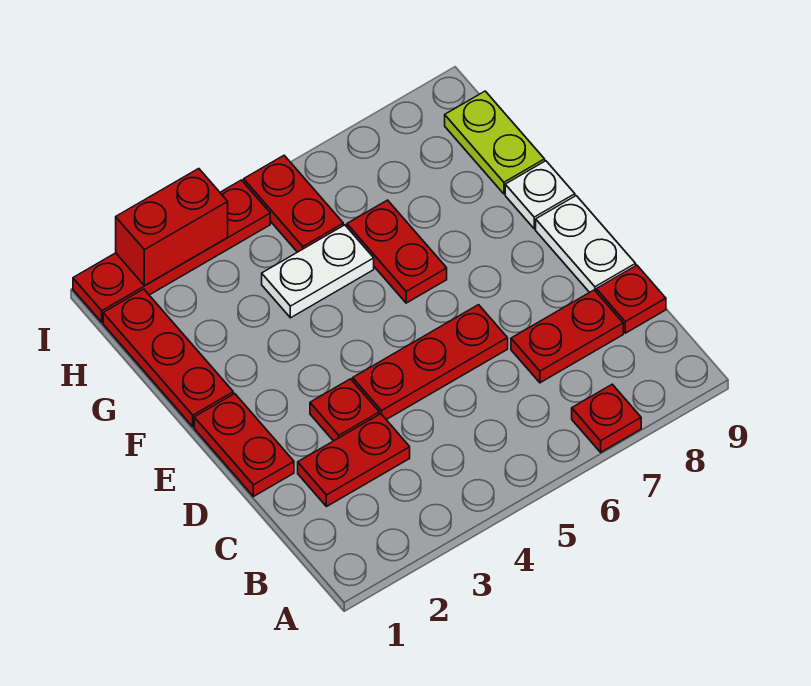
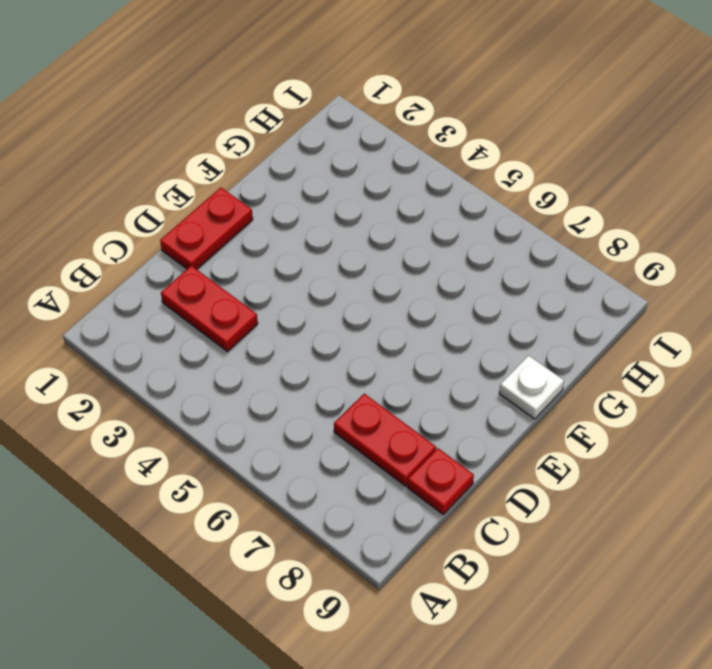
none -> red plate A7 level 1
none -> red plate D3 level 1
none -> red plate D4:D6 level 1

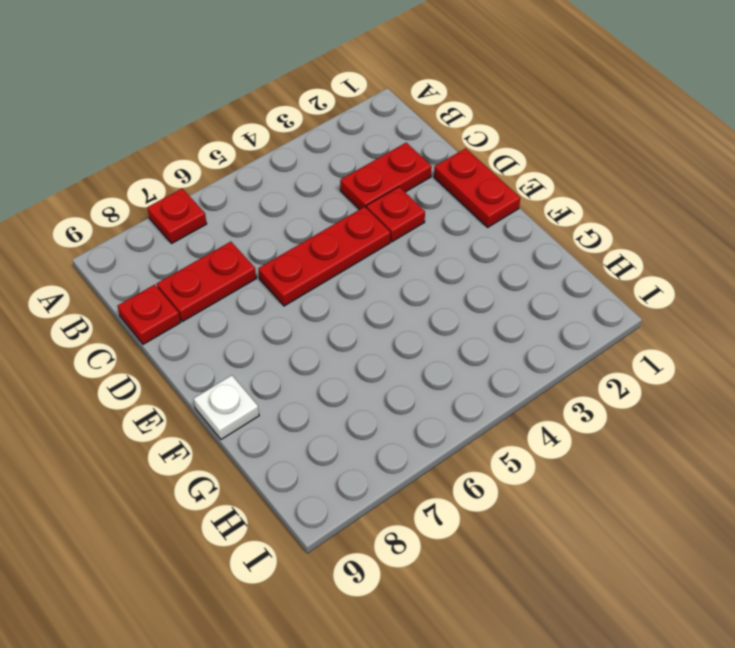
none -> white plate D9:E9 level 1
none -> red plate F1:H1 level 1
none -> red plate F6:G6 level 1

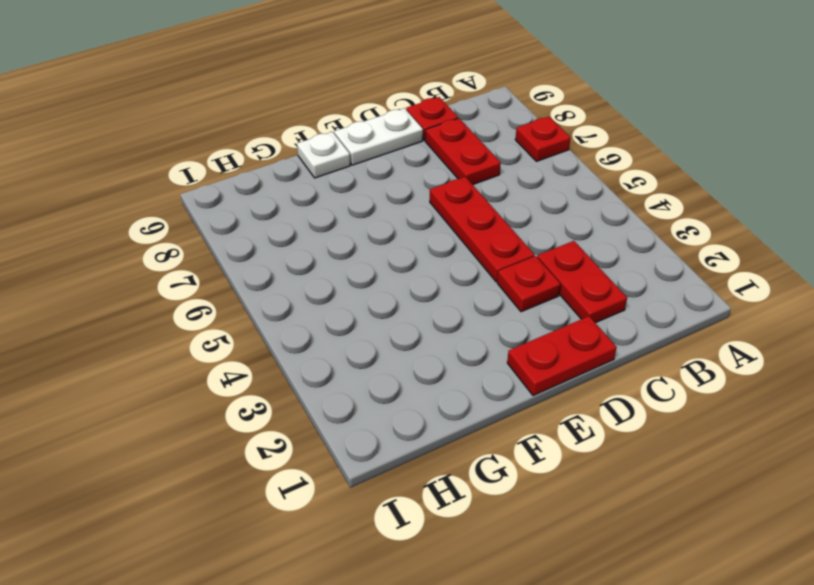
none -> red plate F1:H1 level 1
none -> red plate F6:G6 level 1
none -> white plate G4:G5 level 1

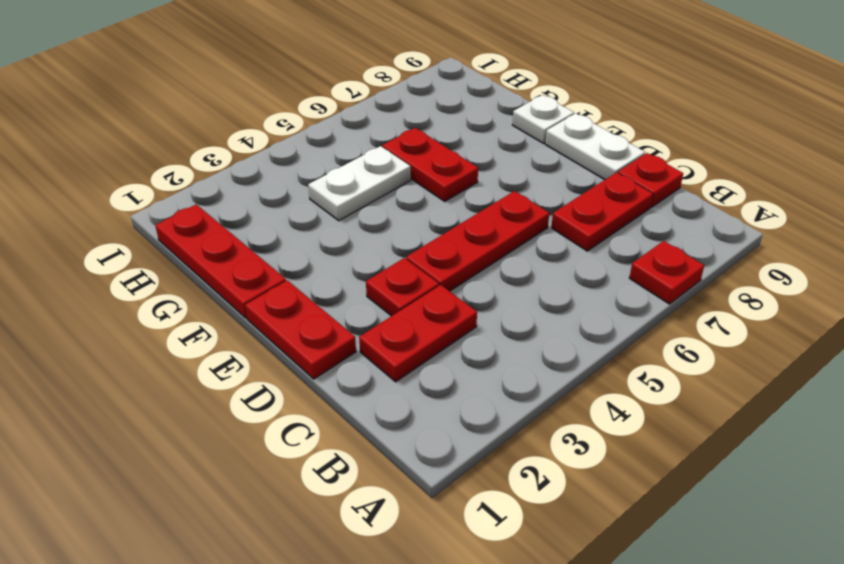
none -> lime plate G9:H9 level 1
none -> red plate H5:I5 level 1
none -> red plate I1:I4 level 1

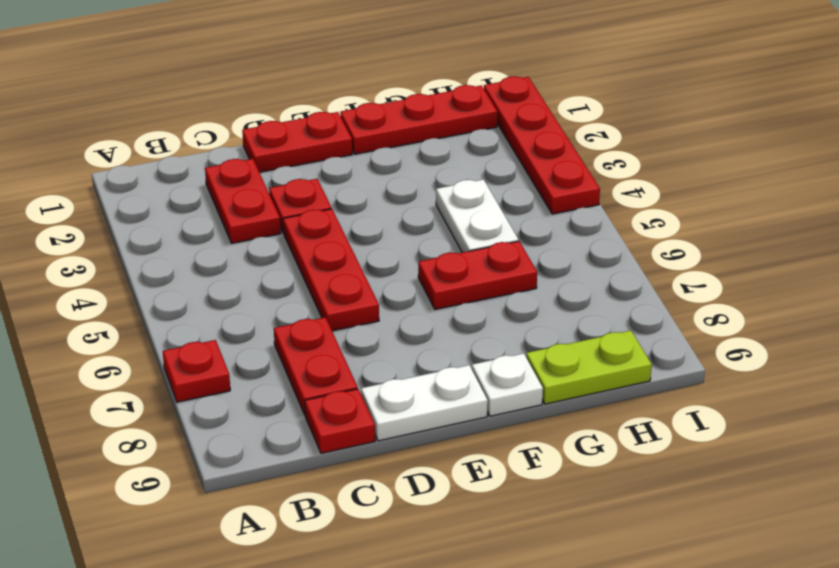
none -> red plate H5:I5 level 1
none -> red brick I2:I3 level 2

